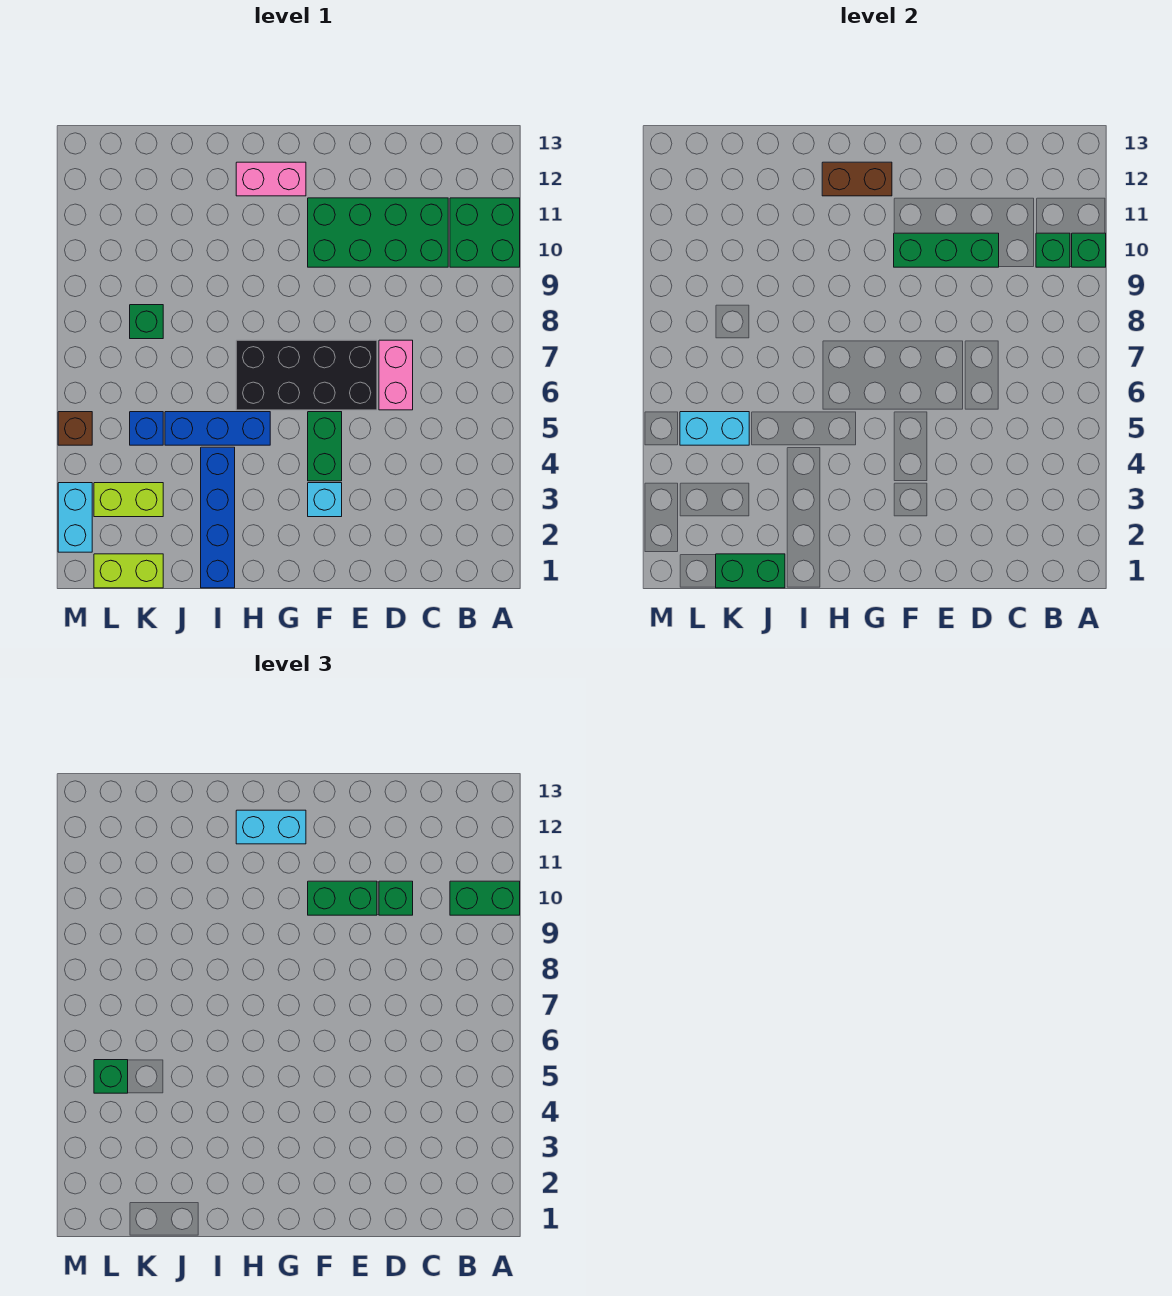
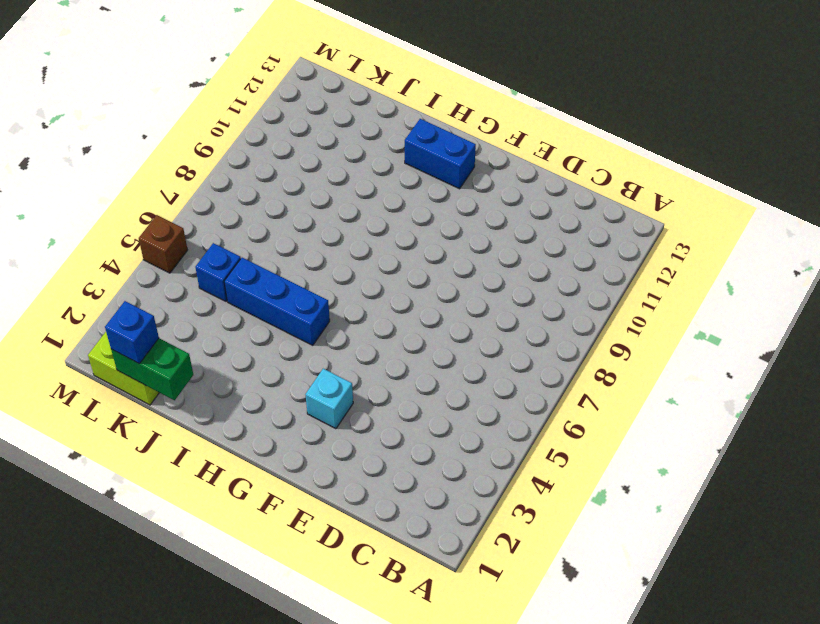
blue brick G12:H12 level 1 -> pink brick G12:H12 level 1
blue brick K1 level 3 -> none
none -> green brick A10:B11 level 1
none -> green brick C10:F11 level 1
none -> pink brick D6:D7 level 1

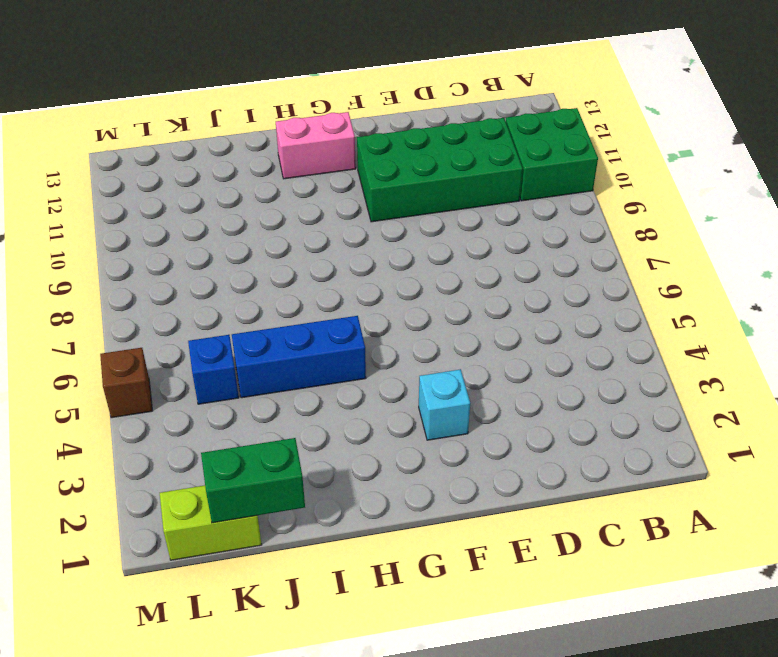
none -> pink brick D6:D7 level 1
none -> black brick E6:H7 level 1
none -> green brick F4:F5 level 1

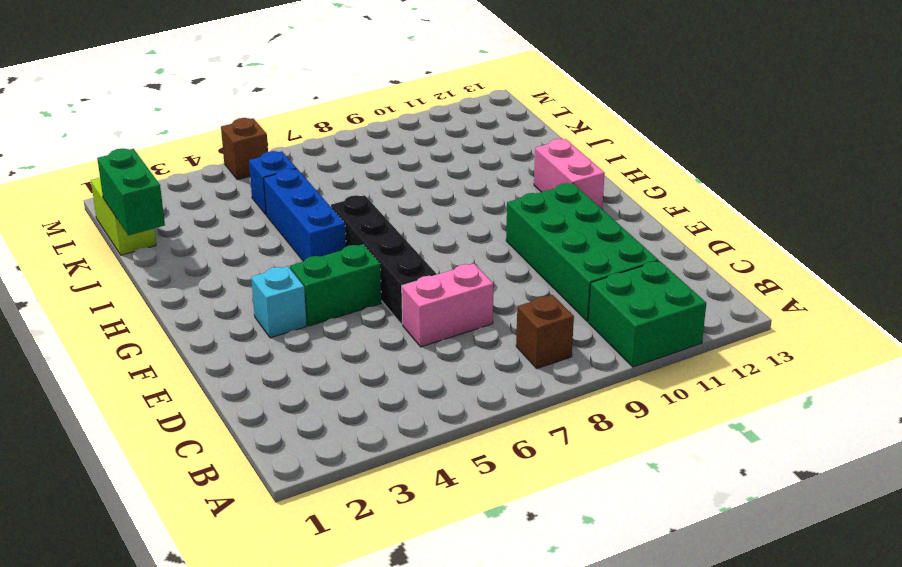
brown brick B8 level 1 -> none
black brick E6:H6 level 1 -> black brick E6:H7 level 1
none -> blue brick I1:I4 level 1
none -> lime brick K3:L3 level 1
none -> green brick K8 level 1

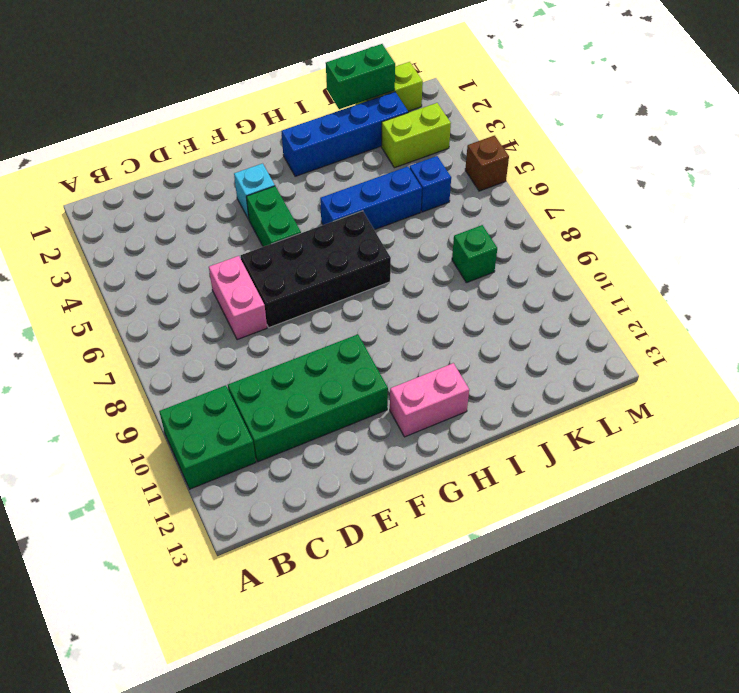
blue brick H2:K2 level 1 -> blue brick I1:I4 level 1
none -> cyan brick M2:M3 level 1
none -> green brick A10 level 2
none -> green brick B10 level 2

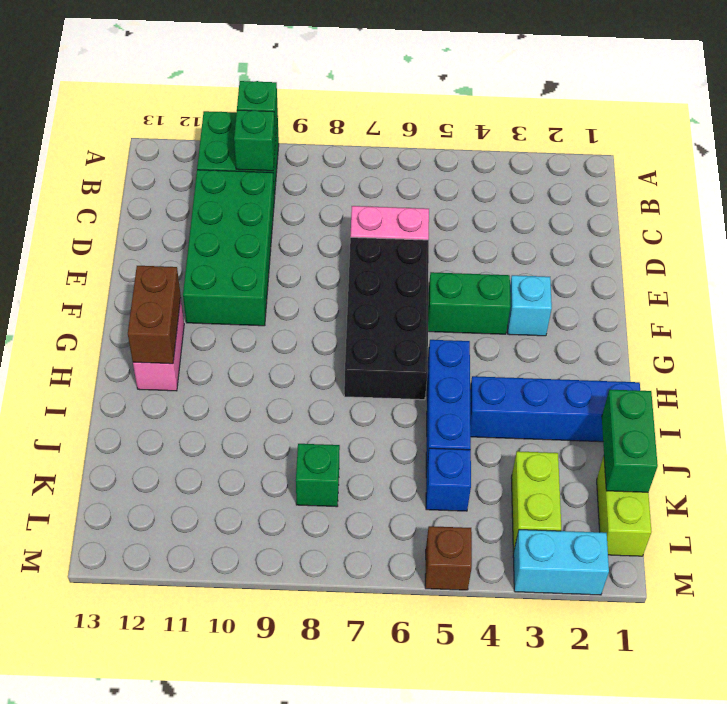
none -> green brick D10:F10 level 2
none -> cyan brick K5:L5 level 2
none -> green brick A10:B10 level 3

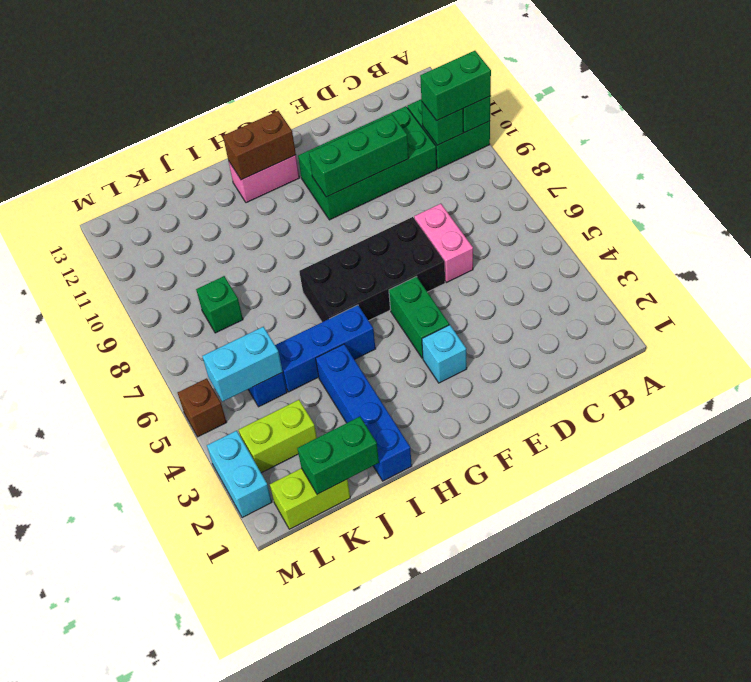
none -> green brick D10 level 3
none -> green brick E10:F10 level 3
none -> cyan brick G12:H12 level 3

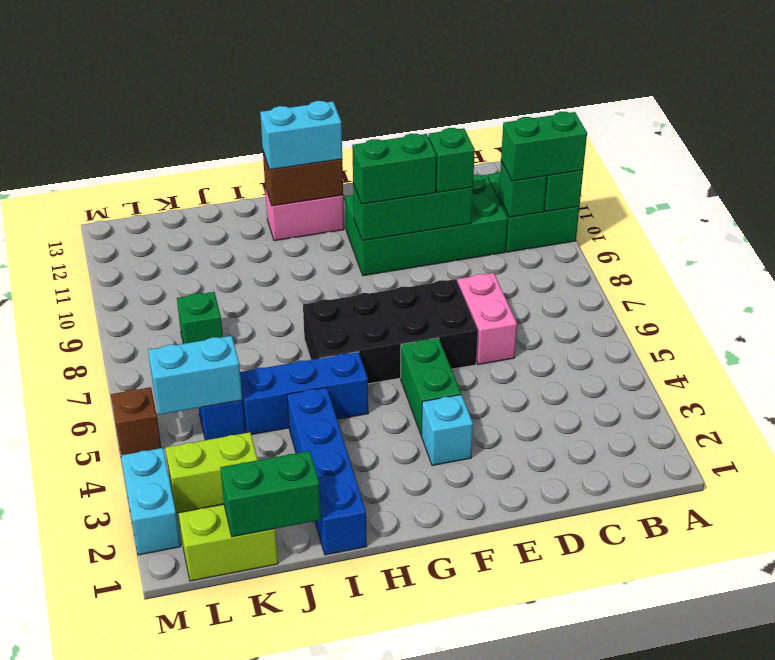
none -> green brick L5 level 3

